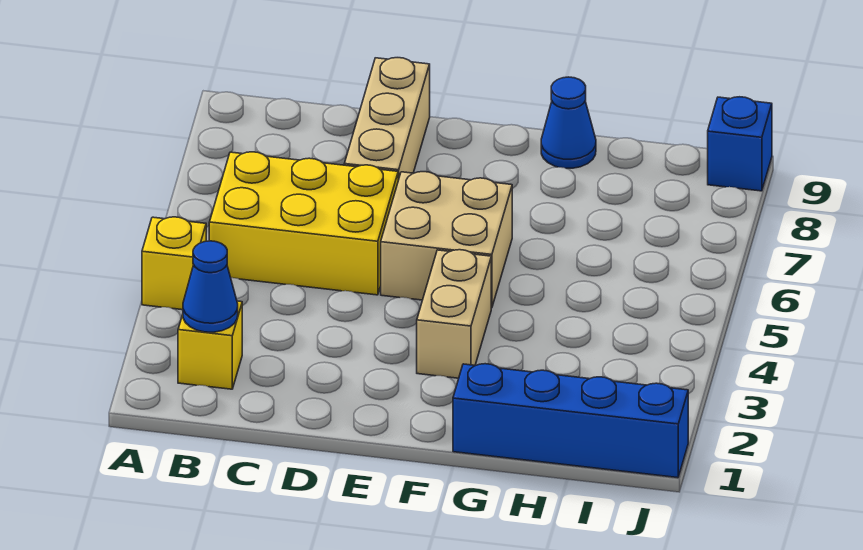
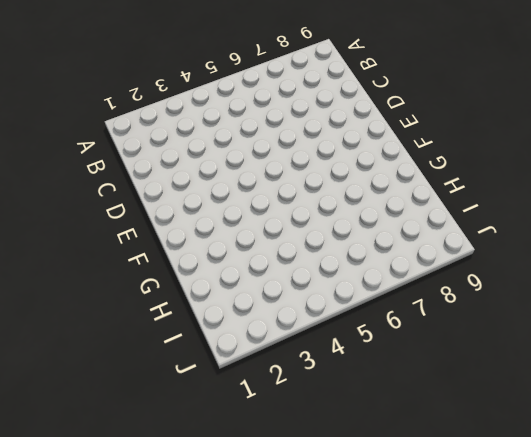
none -> yellow brick A4 level 1
none -> yellow brick B2 level 1

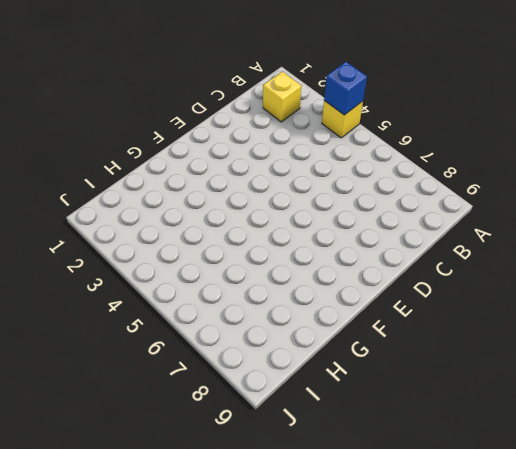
blue brick A4 level 2 -> blue brick J9 level 1
none -> yellow brick B5:D6 level 1
none -> tan brick D7:D9 level 1

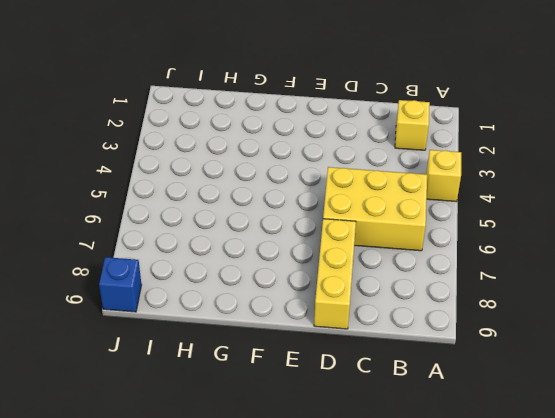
yellow brick D7:D9 level 1 -> tan brick D7:D9 level 1
none -> tan brick E5:F6 level 1
none -> tan brick F3:F4 level 1

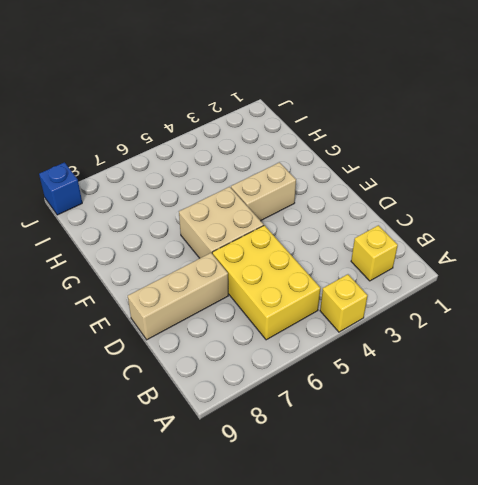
none -> blue brick G1:J1 level 1
none -> blue cone G9 level 1

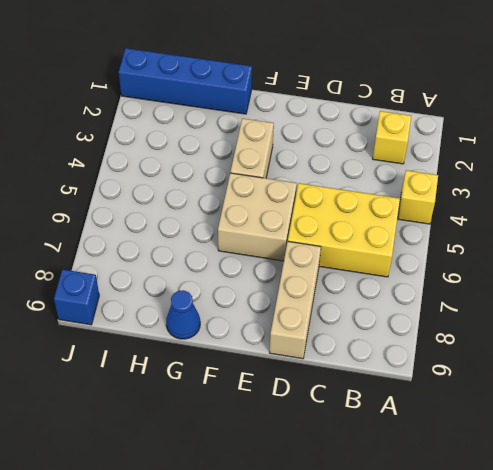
none -> blue cone B2 level 2

